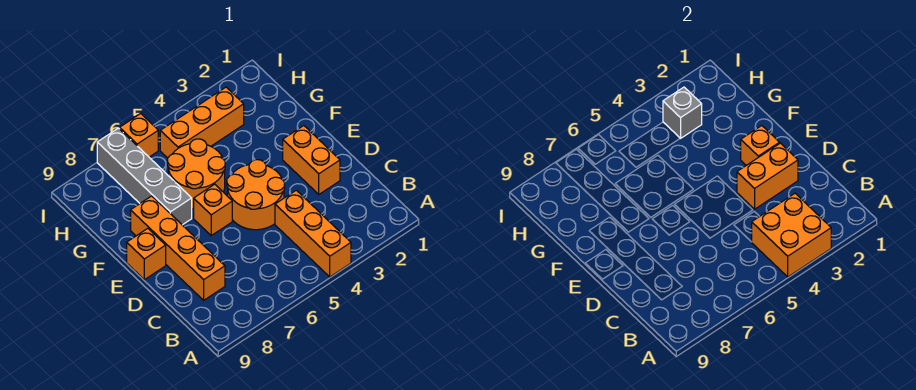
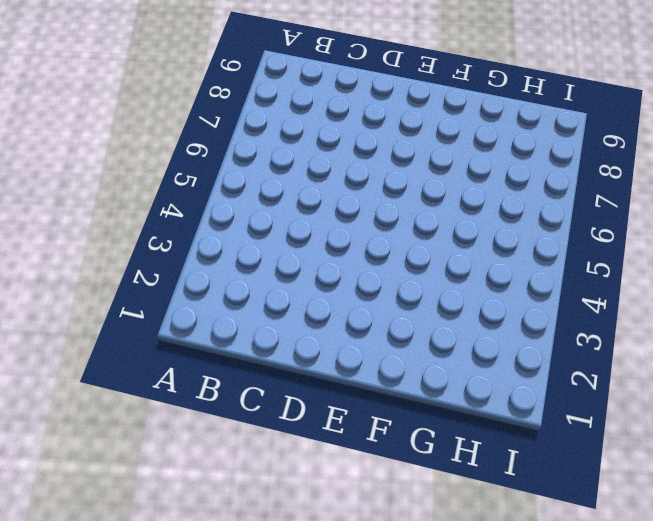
none -> orange brick A4:C4 level 1
none -> orange brick C8:F8 level 1
none -> orange brick D2:E2 level 1

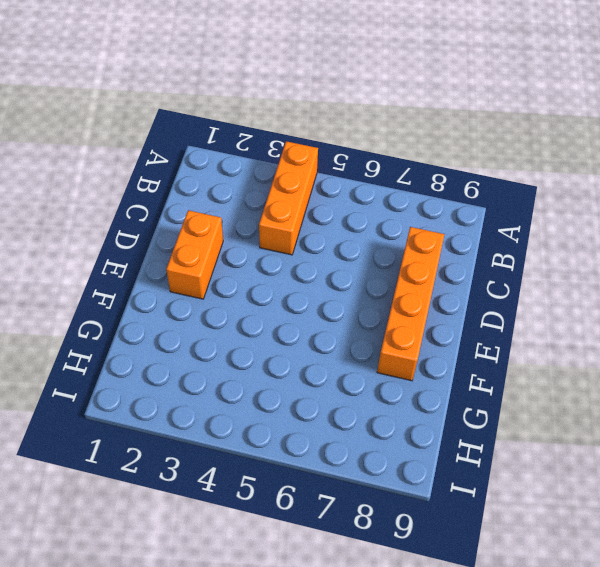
none -> orange round brick D4:E5 level 1
none -> orange brick E6 level 1
none -> orange brick E9 level 1

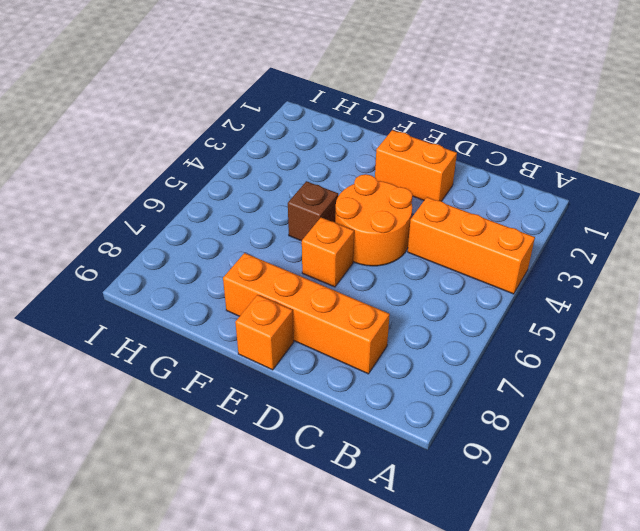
brown brick F5 level 1 -> orange round brick F5:G6 level 1
none -> grey brick F7:I7 level 1
none -> orange brick H3:H5 level 1
none -> orange brick I6 level 1

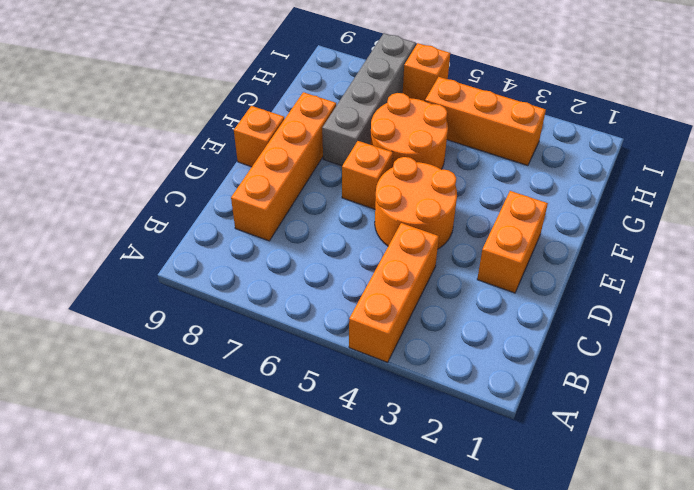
none -> orange brick A3:B4 level 2
none -> orange brick D2:D3 level 2
none -> orange brick E2 level 2

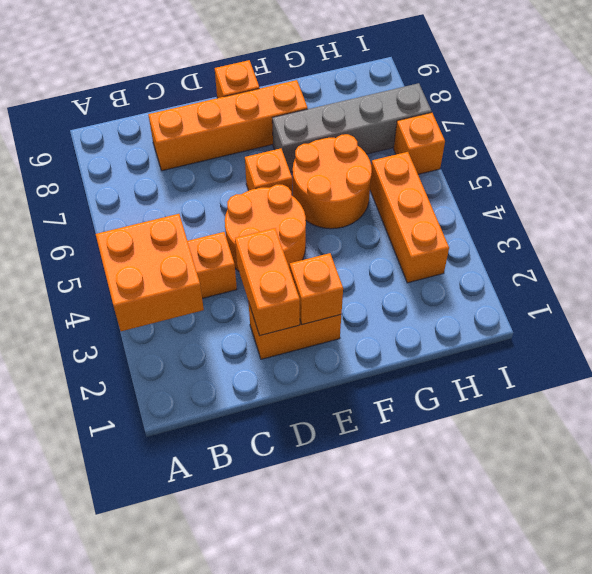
none -> grey brick H3 level 2

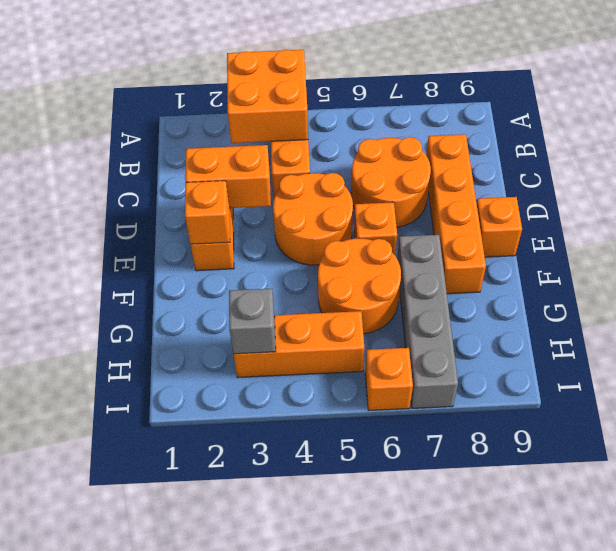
orange round brick C6:D7 level 1 -> none

